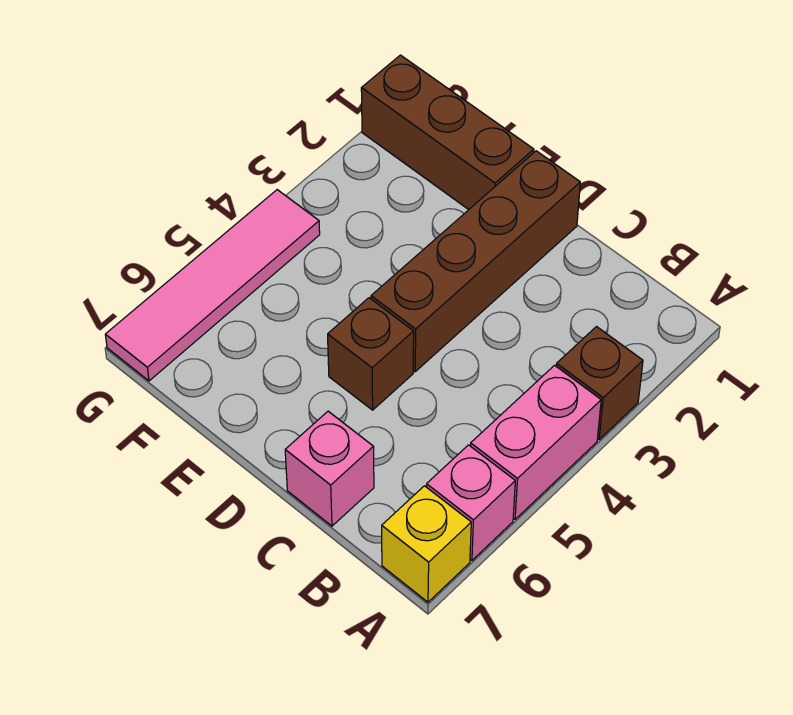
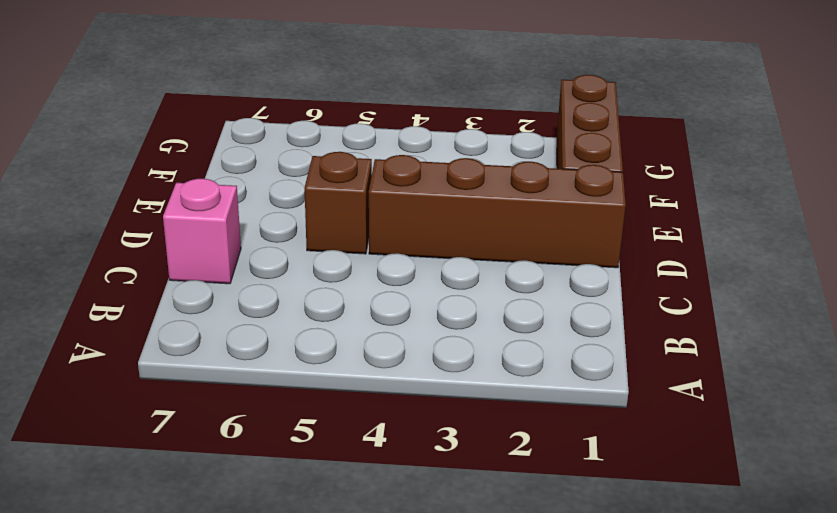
none -> brown brick A3 level 1
none -> pink brick A4:A5 level 1

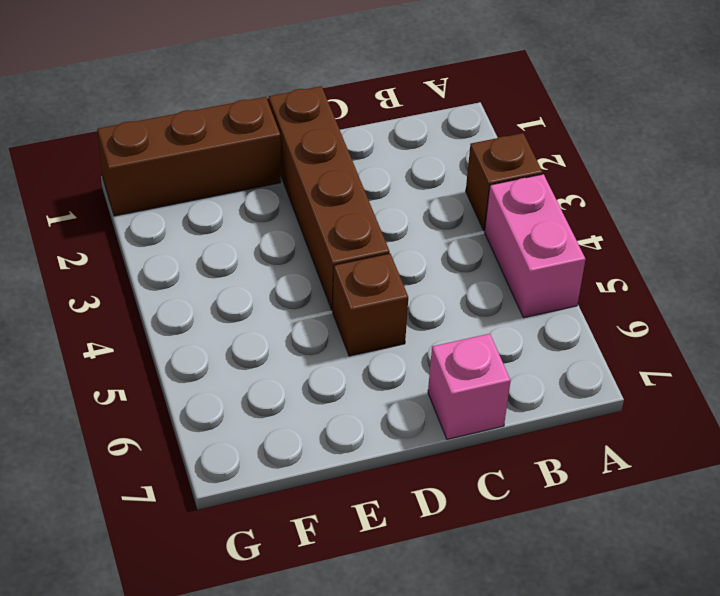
none -> pink brick A6 level 1
none -> yellow brick A7 level 1

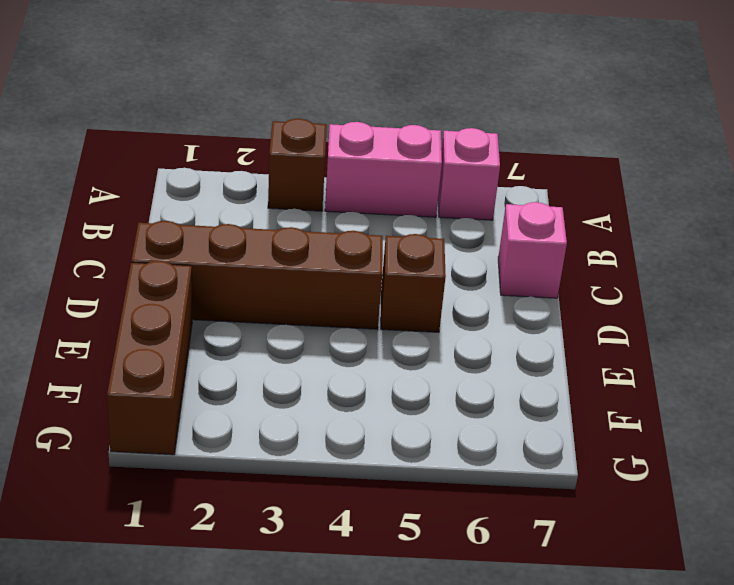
none -> yellow brick A7 level 1
none -> pink tile G4:G7 level 1

